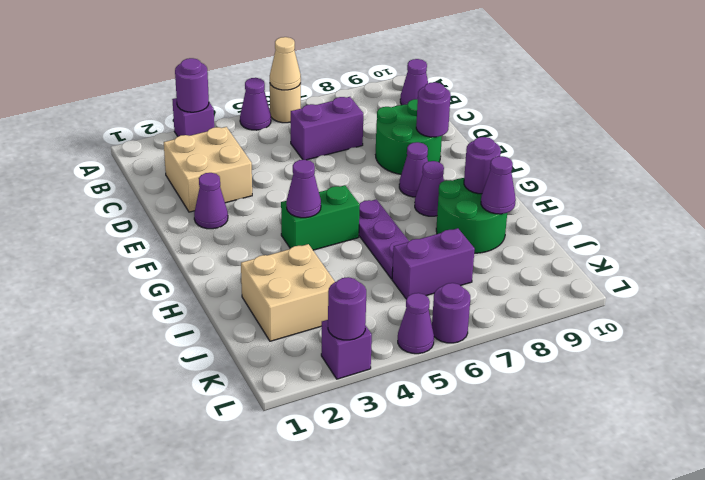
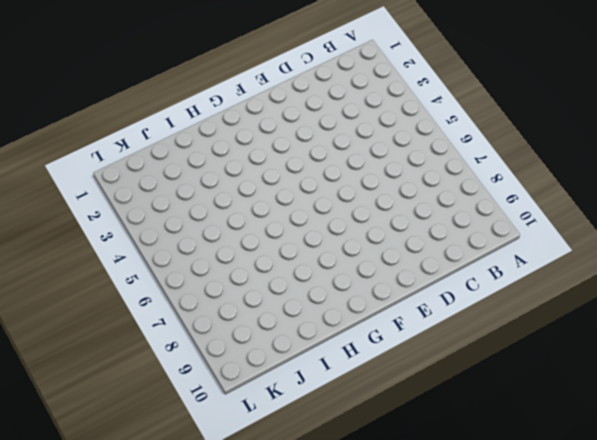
none -> purple brick A3 level 1
none -> purple cone A5 level 1
none -> tan round brick A6 level 1

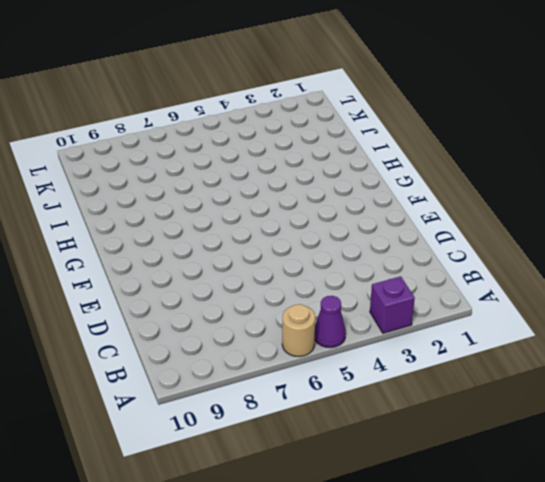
none -> purple cone B10 level 1
none -> tan brick C2:D3 level 1
none -> purple brick C6:C7 level 1

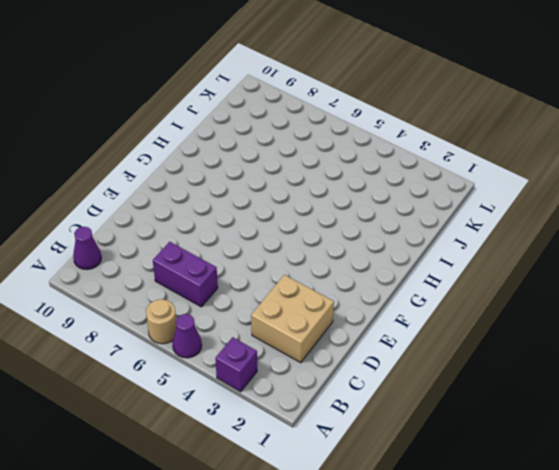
none -> green round brick D8:E9 level 1
none -> purple cone E2 level 1
none -> purple cone F8 level 1

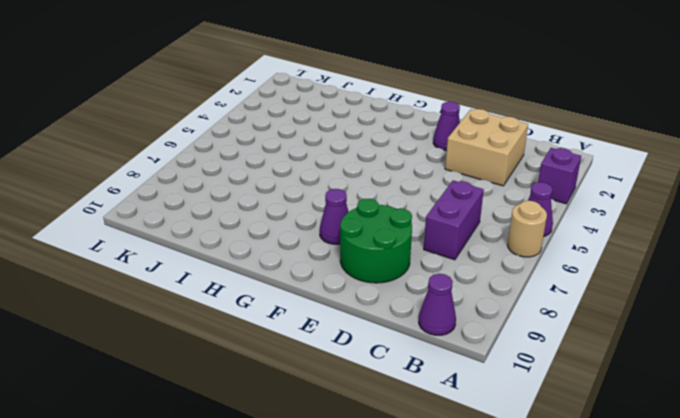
none -> green brick G4:G5 level 1
none -> purple plate G6:I6 level 1
none -> purple cone G8 level 1

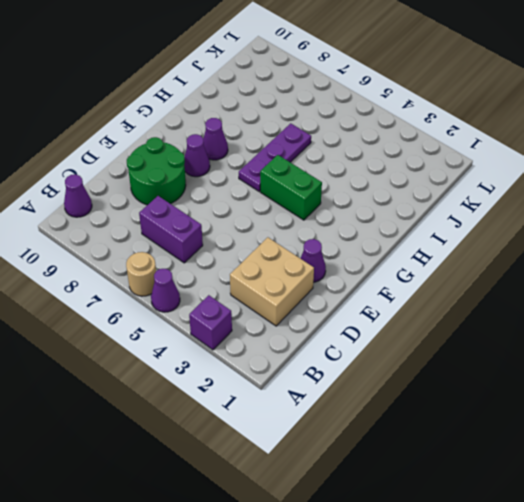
none -> green round brick H8:I9 level 1
none -> tan brick I2:J3 level 1
none -> purple brick J6:J7 level 1

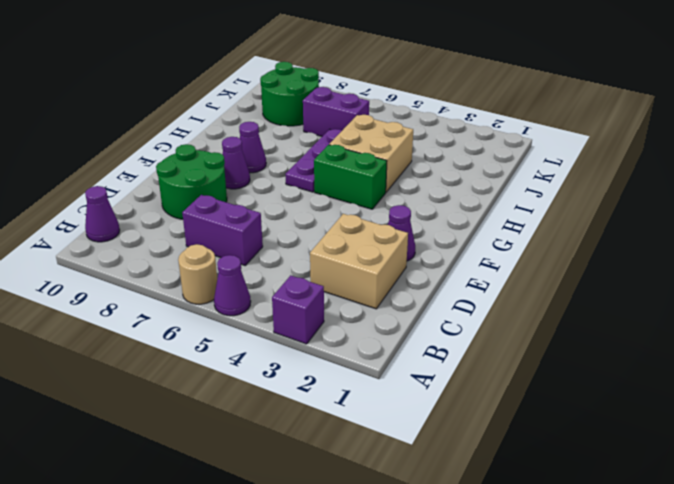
tan brick H4:I5 level 1 -> tan brick I2:J3 level 1
green round brick J8:K9 level 1 -> green round brick H8:I9 level 1
none -> purple brick L3 level 1
none -> purple cone L5 level 1
none -> purple round brick L6 level 1

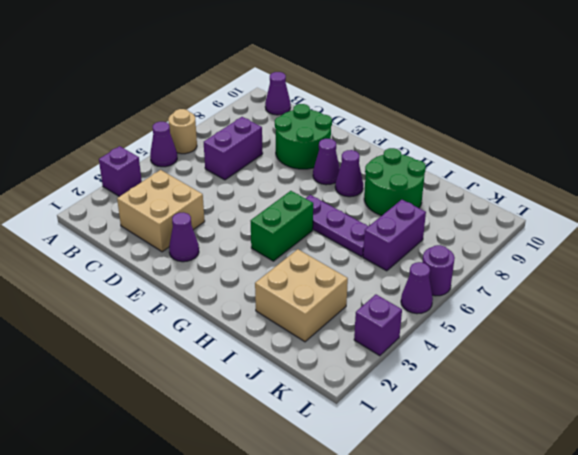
none -> purple round brick A3 level 2
none -> tan cone A6 level 2
none -> purple round brick E9 level 2

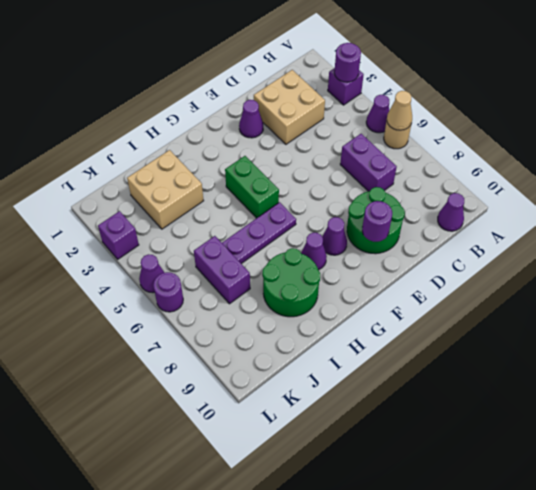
none -> purple cone G4 level 2
none -> purple round brick H9 level 2
none -> purple cone I9 level 2

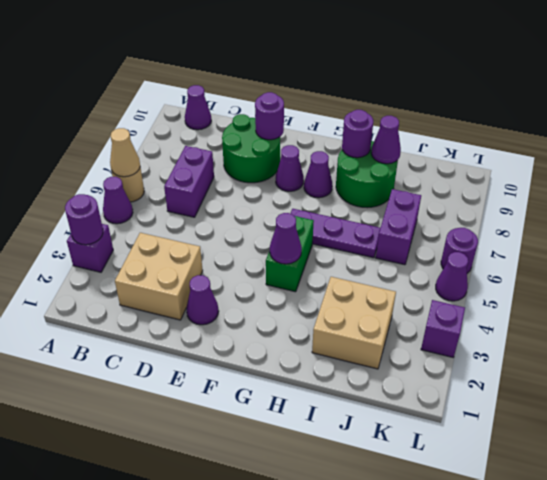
none -> purple round brick L3 level 2

